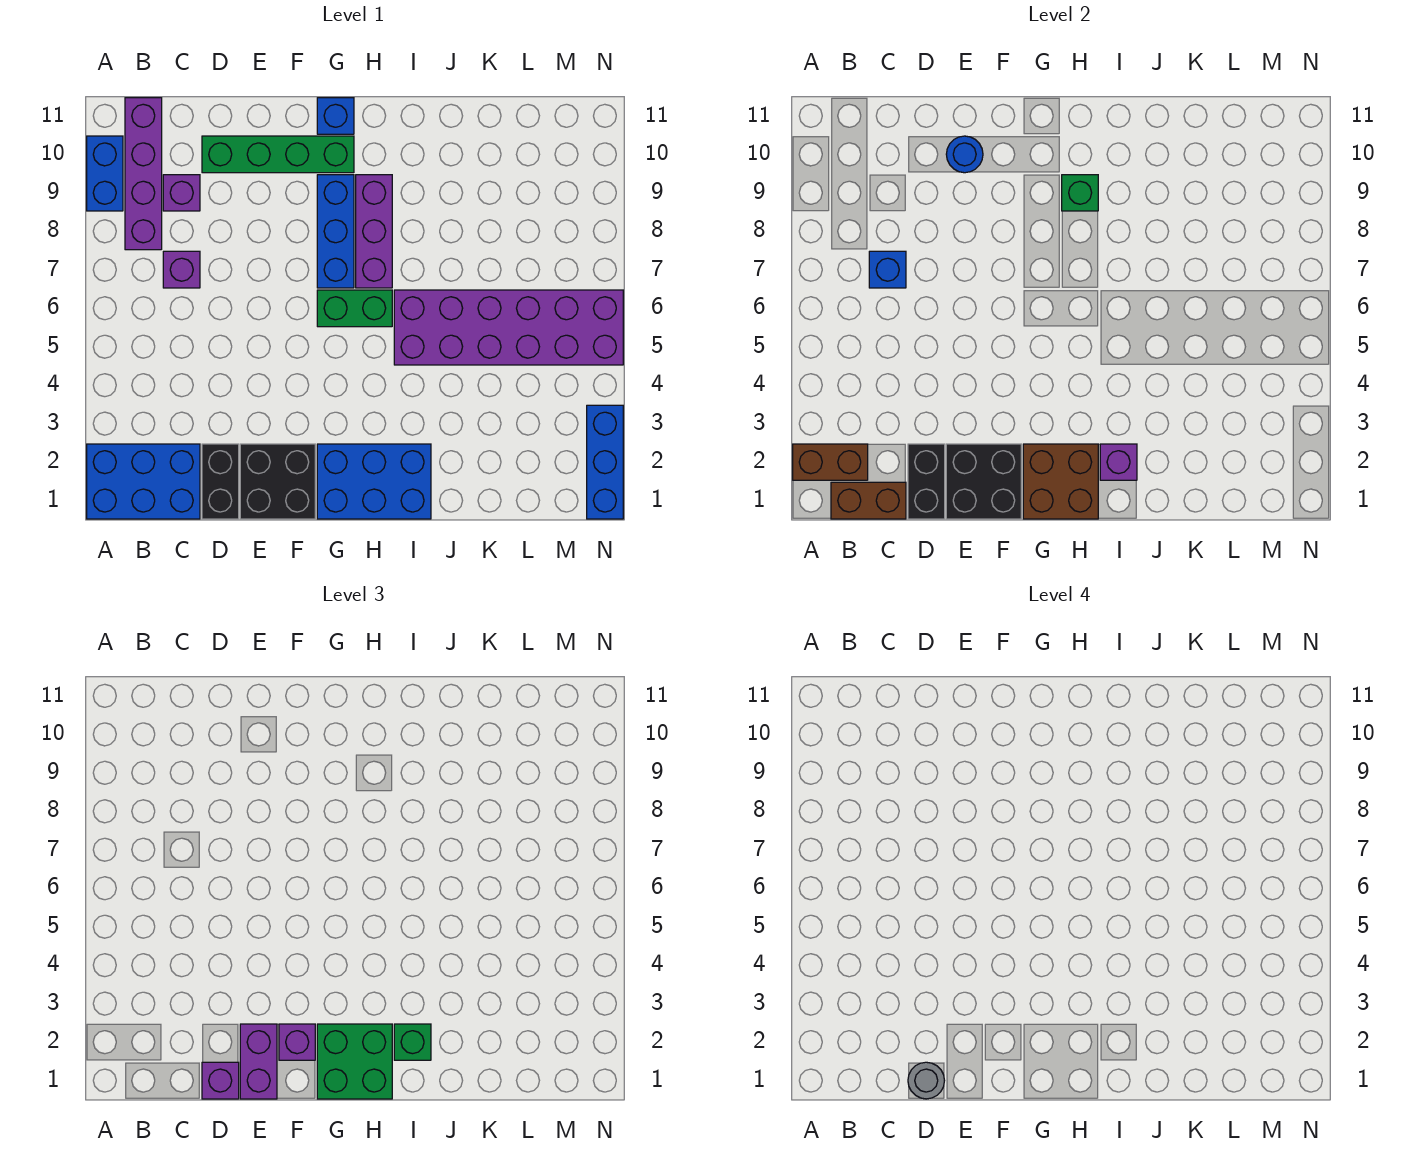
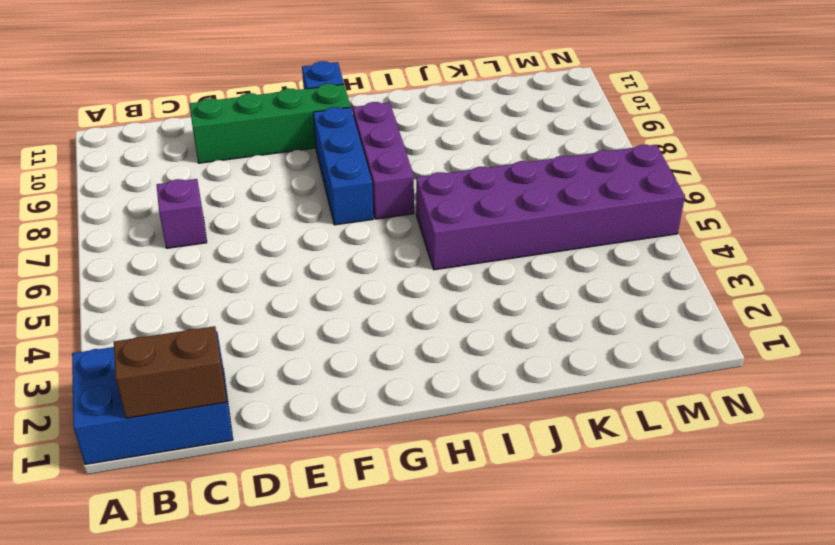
none -> blue brick A9:A10 level 1
none -> purple brick B8:B11 level 1
none -> purple brick C9 level 1
none -> black brick D1:D2 level 1

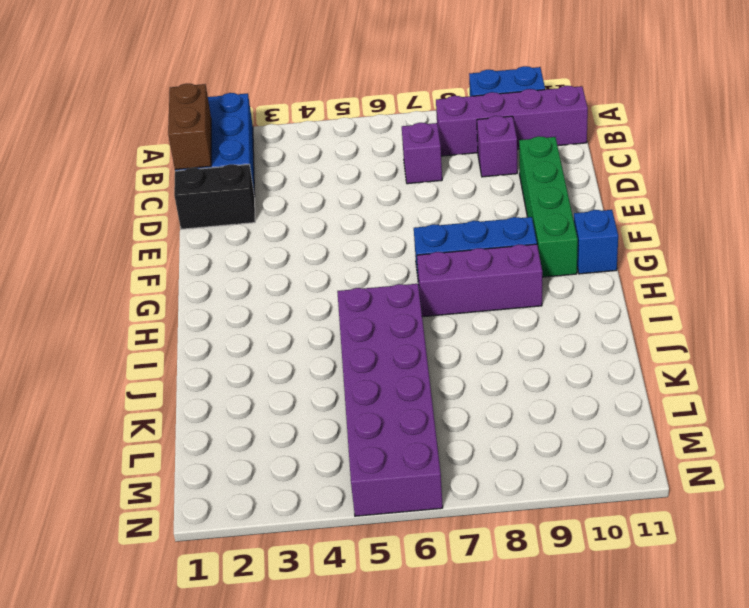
none -> black brick E1:F2 level 1
none -> blue brick G1:I2 level 1
none -> green brick G6:H6 level 1
none -> blue brick N1:N3 level 1

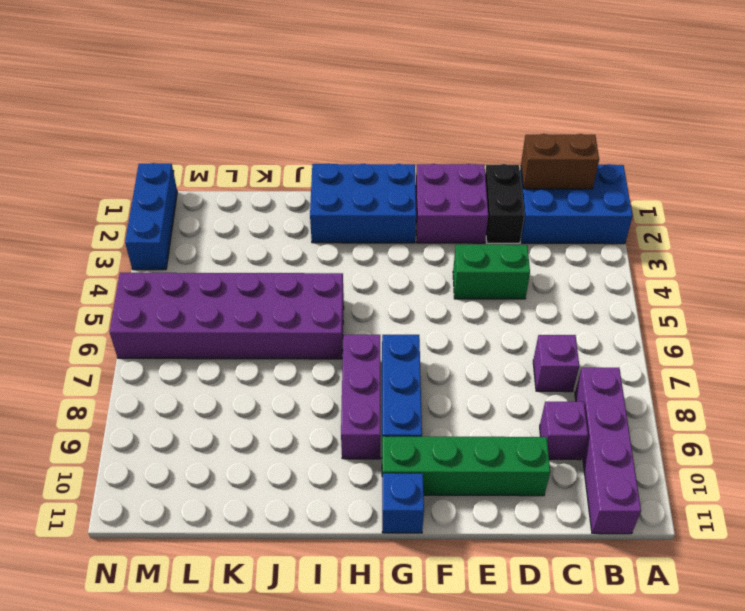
green brick D4:E4 level 1 -> green brick G6:H6 level 1
purple brick E1:F2 level 1 -> black brick E1:F2 level 1
none -> blue brick A9:A10 level 1
none -> brown brick A2:B2 level 2
none -> blue brick C7 level 2
none -> black brick D1:D2 level 2

